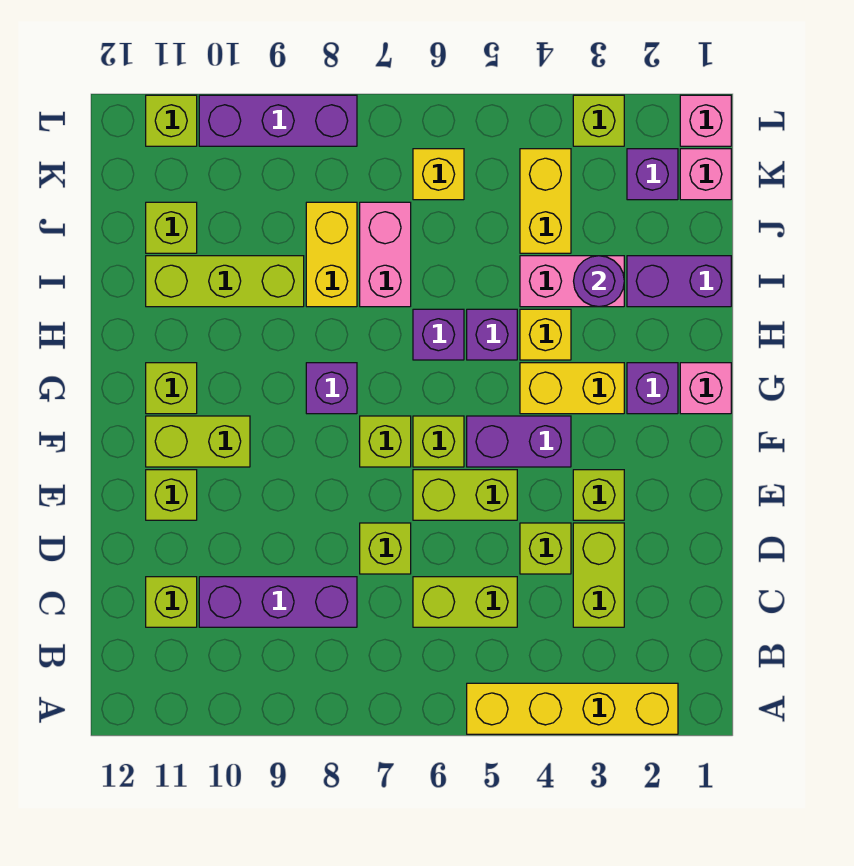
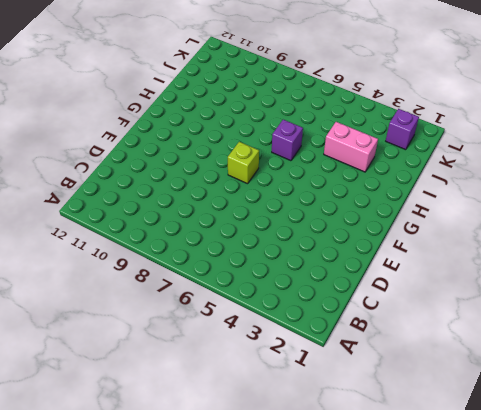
none -> yellow brick A2:A5 level 1
none -> lime brick C3:D3 level 1
none -> lime brick C5:C6 level 1
none -> purple brick C8:C10 level 1

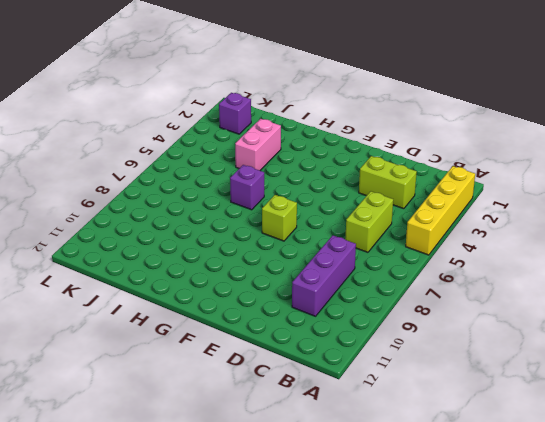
none -> lime brick C11 level 1
none -> lime brick D4 level 1
none -> lime brick D7 level 1
none -> lime brick E3 level 1

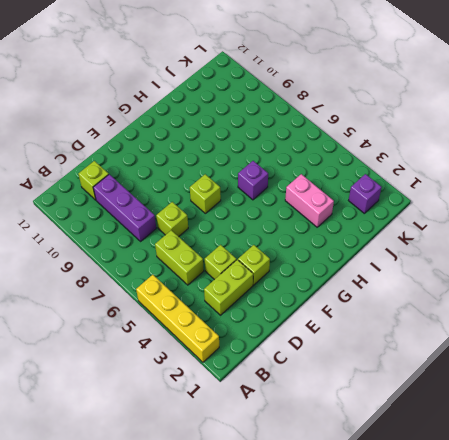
none -> lime brick E5:E6 level 1
none -> lime brick E11 level 1
none -> purple brick F4:F5 level 1
none -> lime brick F6 level 1

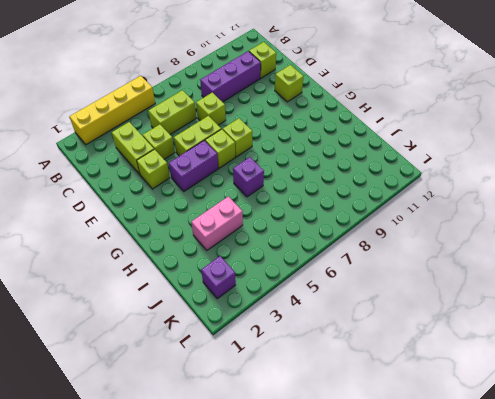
none -> lime brick F10:F11 level 1
none -> pink brick G1 level 1
none -> purple brick G2 level 1
none -> yellow brick G3:G4 level 1

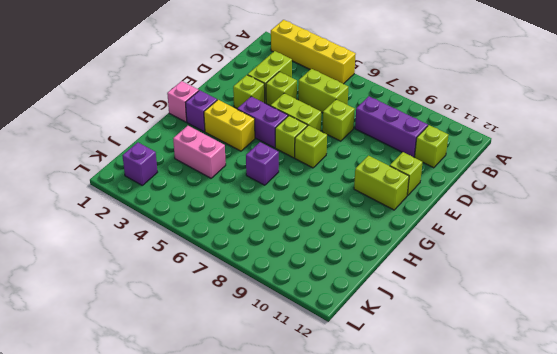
none -> purple brick G8 level 1
none -> lime brick G11 level 1
none -> yellow brick H4 level 1
none -> purple brick H5 level 1

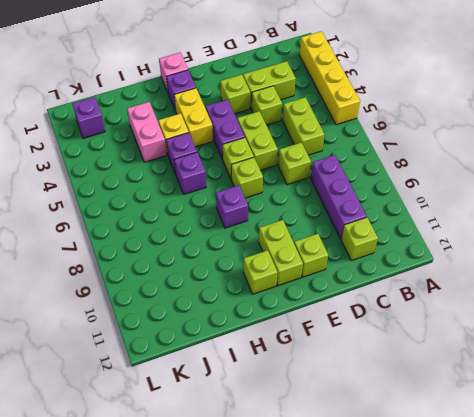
none -> purple brick I1:I2 level 1
none -> pink brick I7:J7 level 1
none -> yellow brick I8:J8 level 1
none -> lime brick I9:I11 level 1

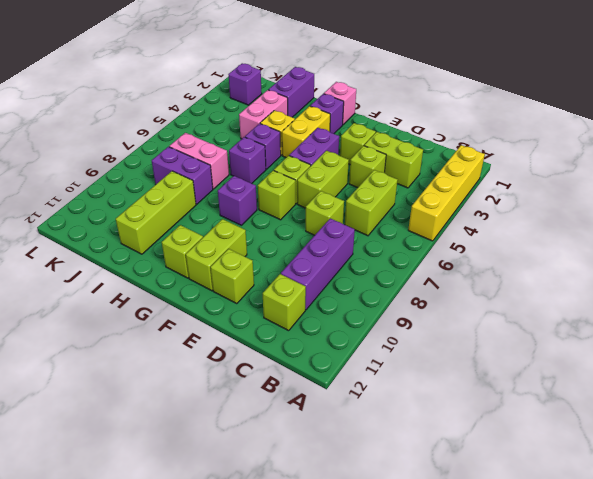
purple brick I8:J8 level 1 -> yellow brick I8:J8 level 1
none -> yellow brick J4:K4 level 1
none -> lime brick J11 level 1
none -> pink brick K1 level 1
none -> yellow brick K6 level 1

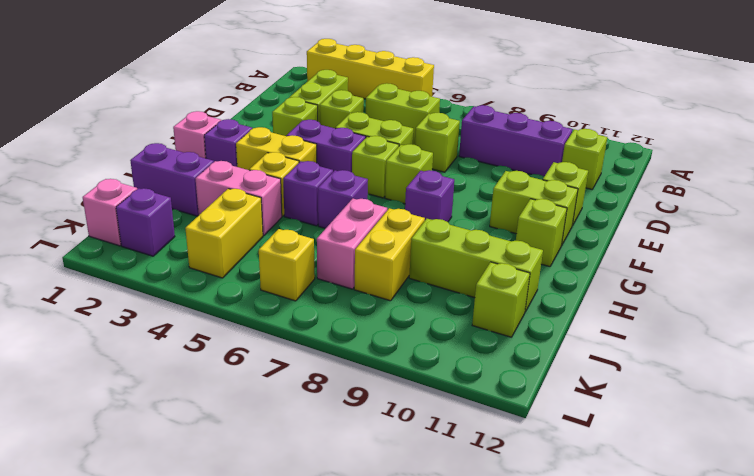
none -> pink brick L1 level 1
none -> lime brick L3 level 1
none -> purple brick L8:L10 level 1
none -> lime brick L11 level 1

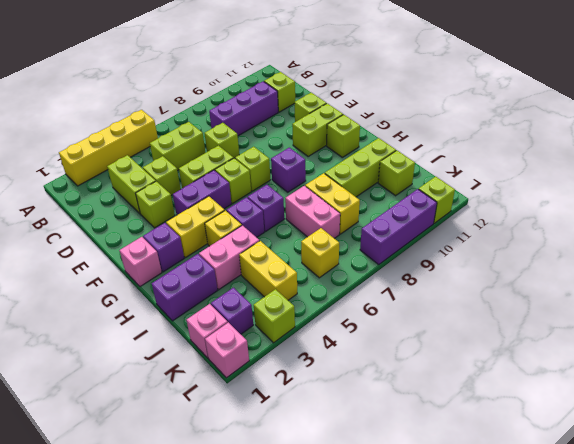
none -> purple round brick I3 level 2

